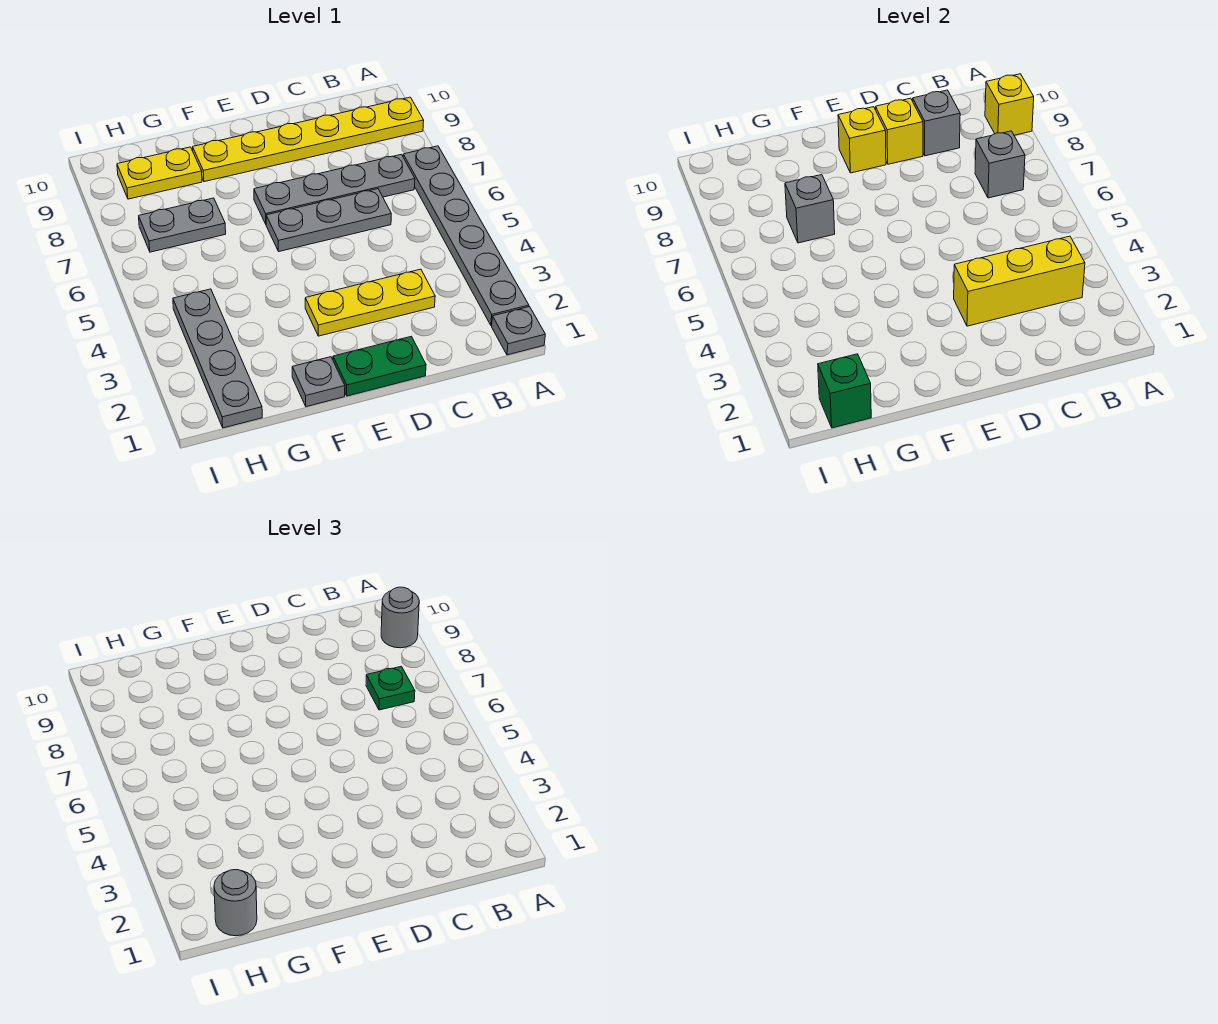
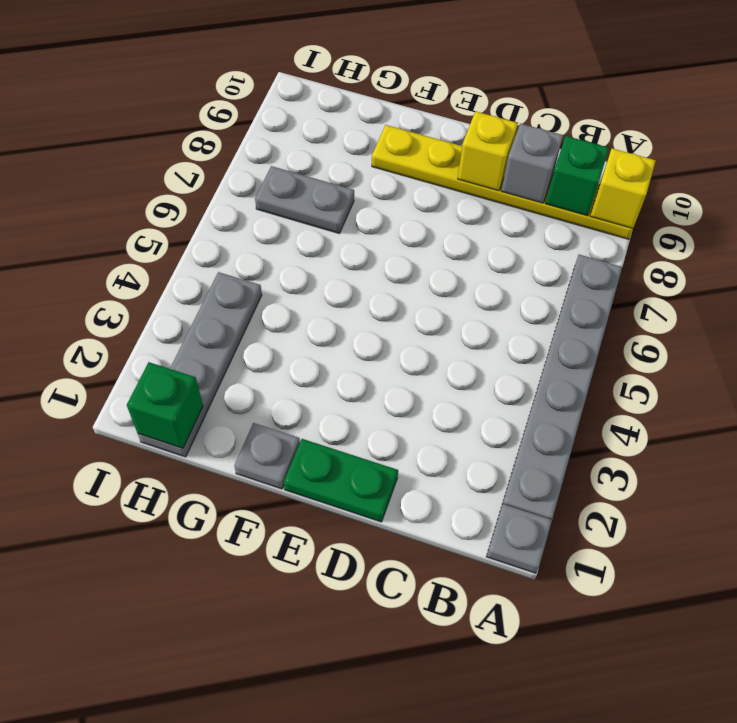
green brick B9 level 2 -> none
none -> grey plate B7:E7 level 1
none -> yellow plate C3:E3 level 1
none -> grey plate C6:E6 level 1

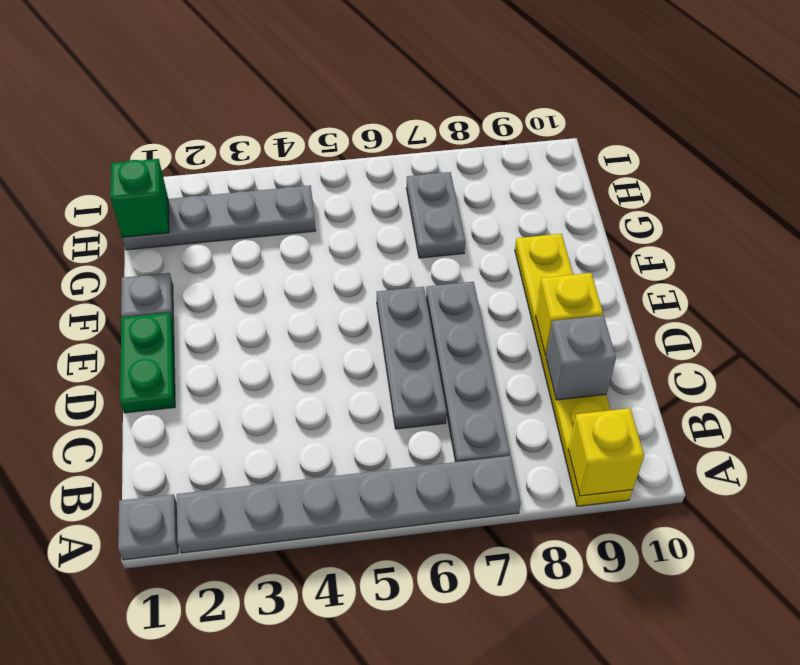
none -> yellow plate C3:E3 level 1
none -> yellow plate G9:H9 level 1
none -> yellow brick B3:D3 level 2

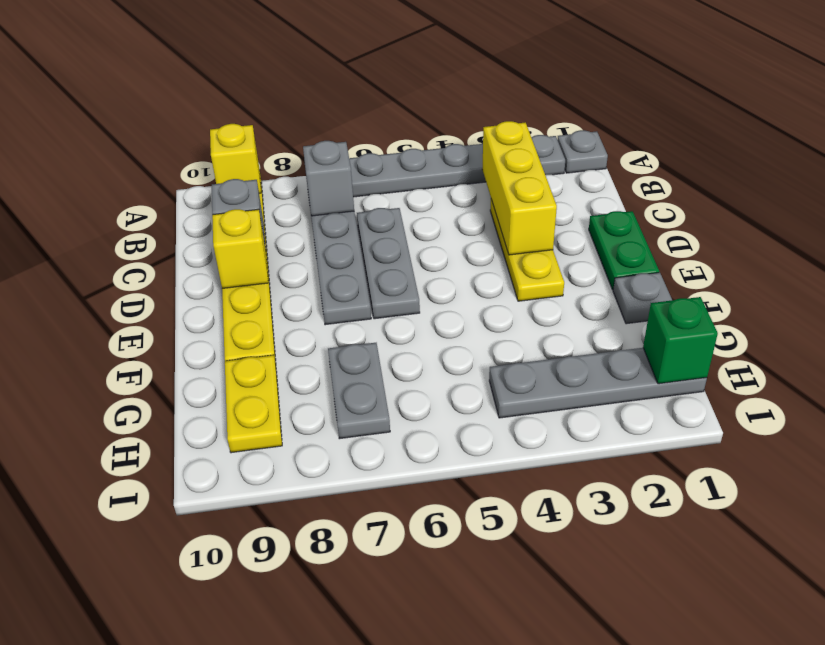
none -> yellow brick E9 level 2
none -> grey brick G7 level 2
none -> grey round brick A9 level 3

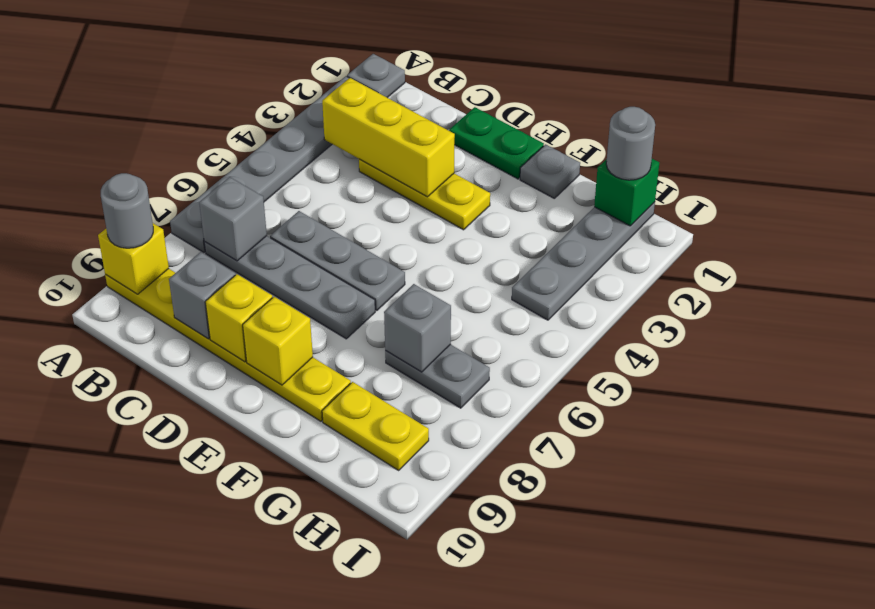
none -> green plate B7 level 3

